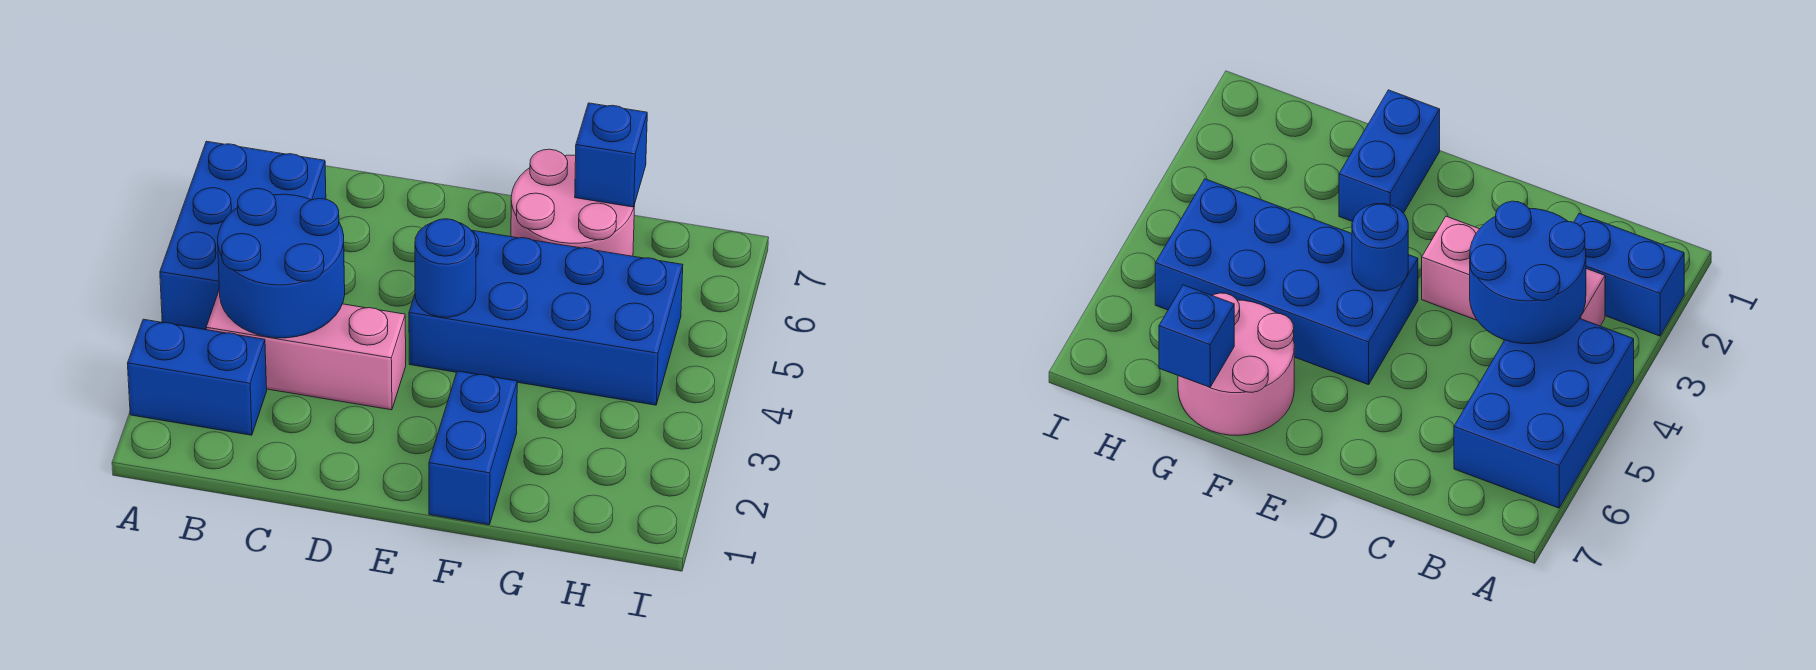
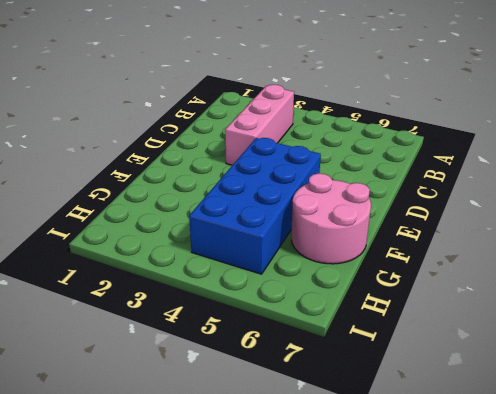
none -> blue brick A2:B2 level 1
none -> blue brick A4:B6 level 1

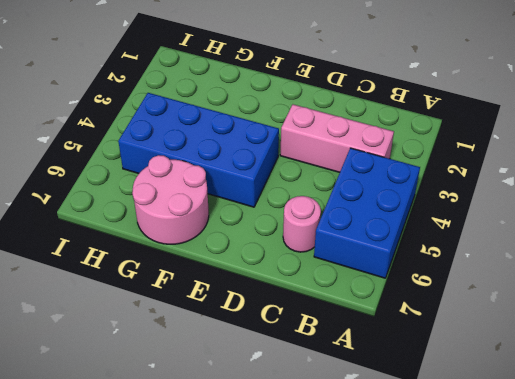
pink round brick C6 level 1 -> none
none -> blue brick A2:B2 level 1
none -> blue brick F1:F2 level 1

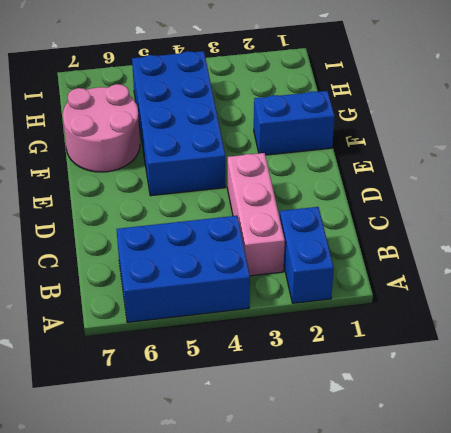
none -> blue round brick B3:C4 level 2
none -> blue round brick E4 level 2

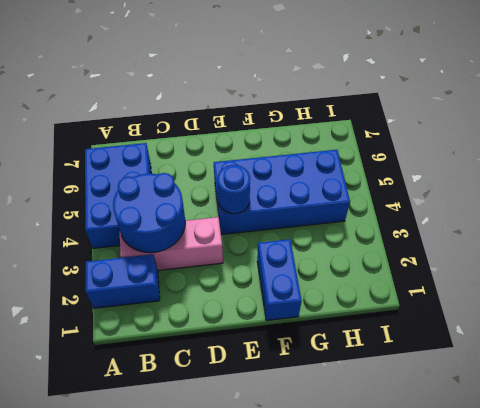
none -> pink round brick F6:G7 level 1
none -> blue brick G7 level 2

